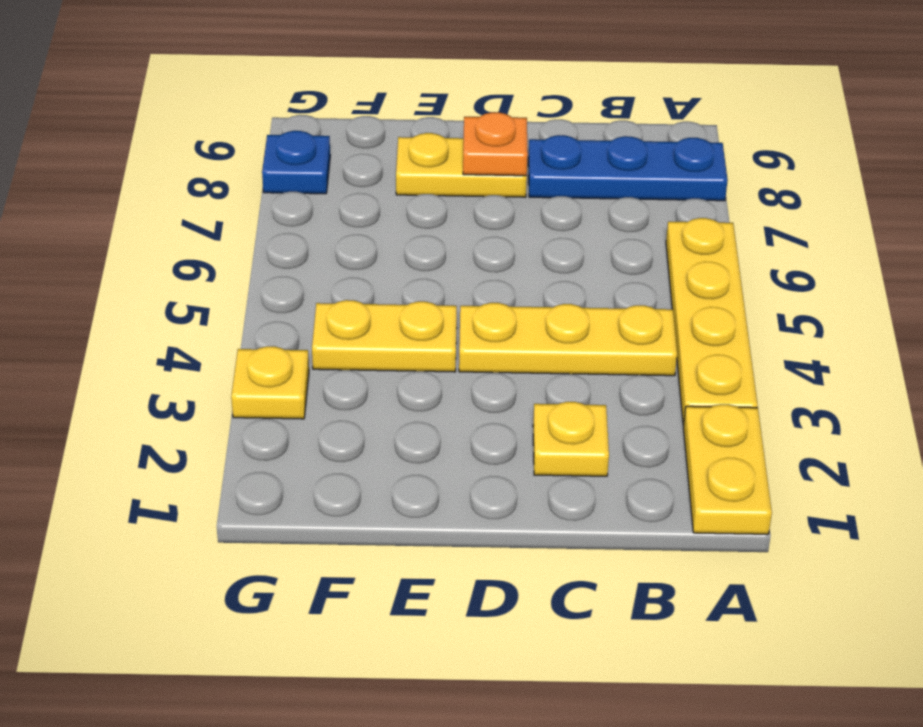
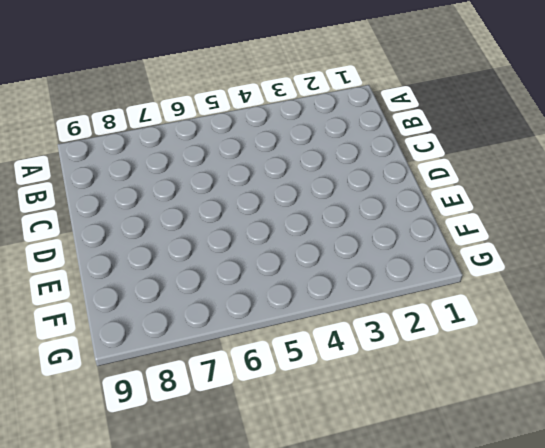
none -> yellow plate A1:A2 level 1
none -> yellow plate A3:A6 level 1

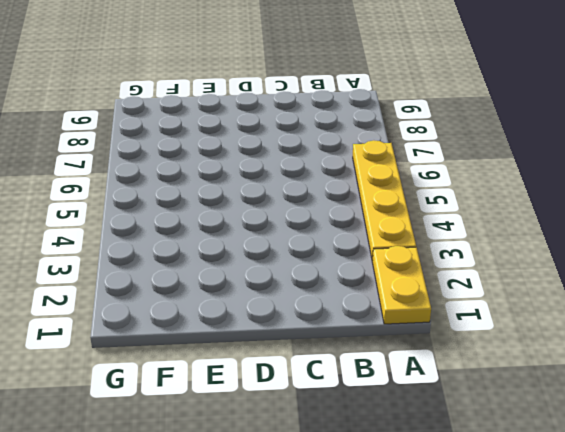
none -> blue plate A8:C8 level 1
none -> yellow plate B4:D4 level 1

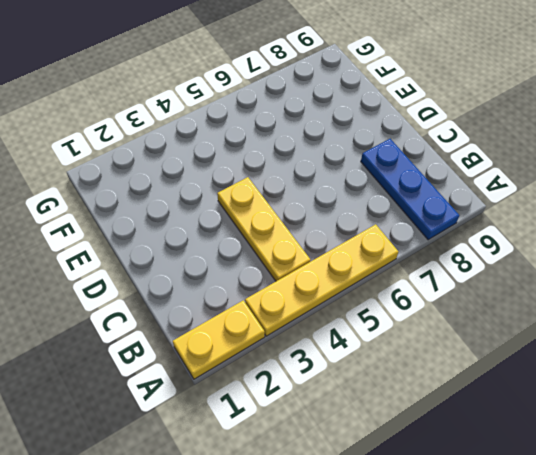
none -> yellow plate C2 level 1
none -> yellow plate D8:E8 level 1

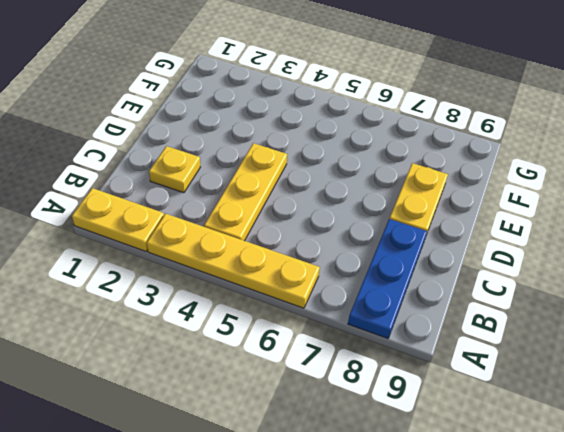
none -> yellow plate E4:F4 level 1
none -> yellow plate G3 level 1

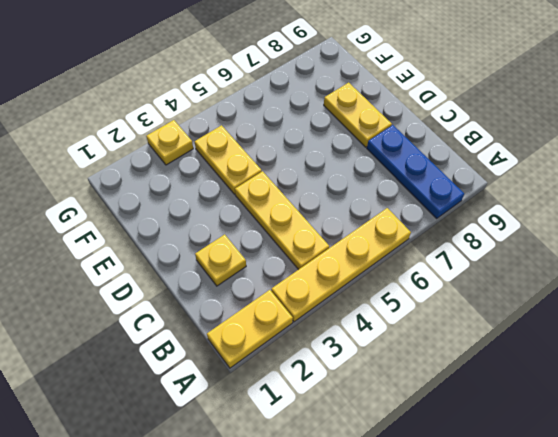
none -> blue plate G8 level 1
none -> orange plate D8 level 2

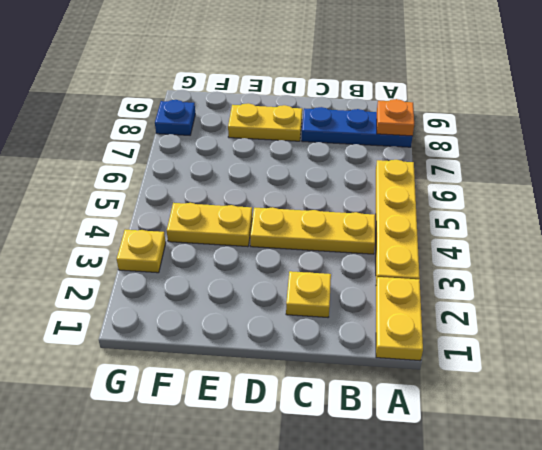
orange plate A8 level 2 -> orange plate D8 level 2

